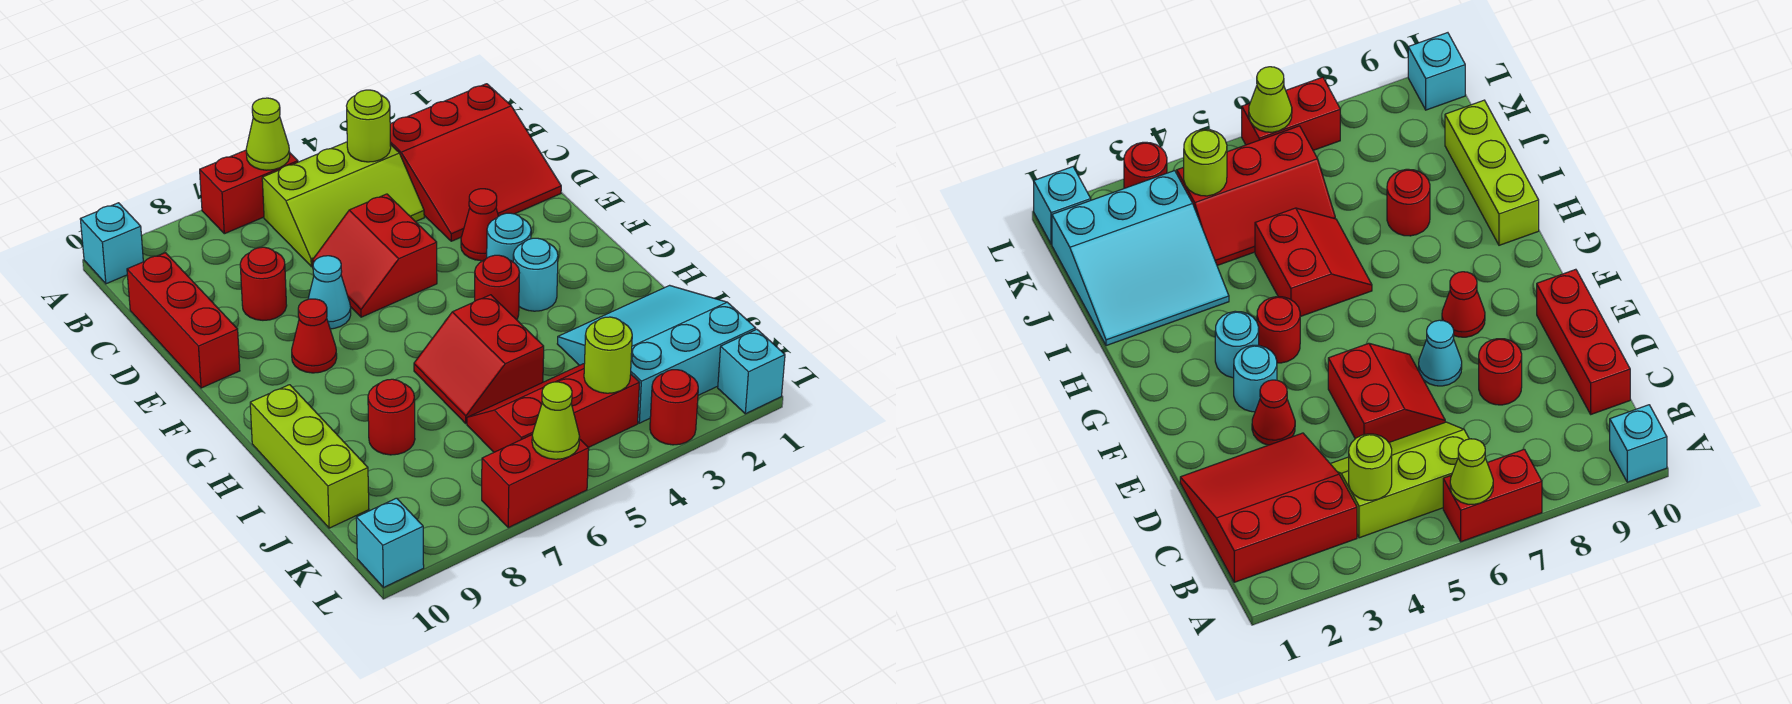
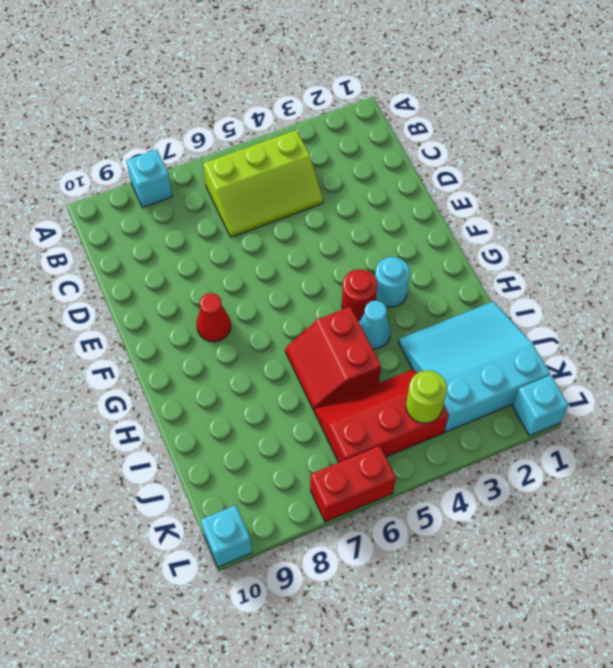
cyan brick A8 level 1 -> cyan brick A10 level 1
cyan cone H4 level 1 -> cyan cone E7 level 1
none -> red brick A6:A7 level 1
none -> red slope B1:D3 level 1 top B
none -> red brick C10:E10 level 1

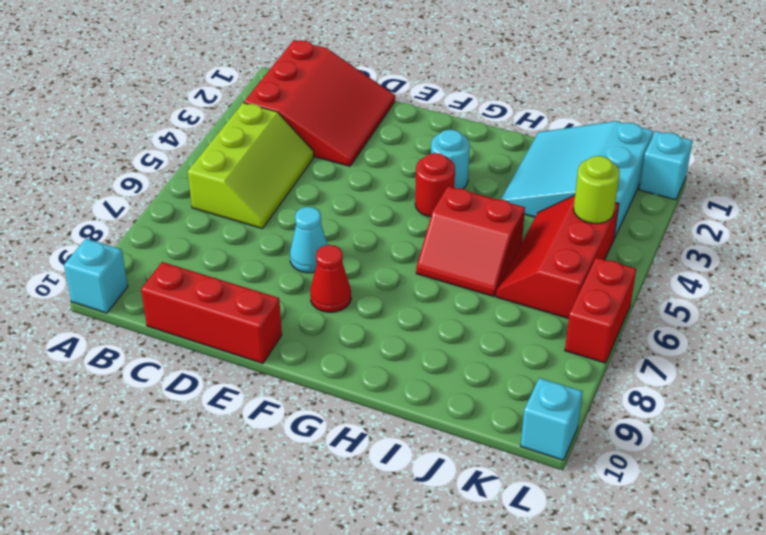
none -> red brick A6:A7 level 1
none -> red slope D5:E6 level 1 top 5
none -> red round brick D8 level 1

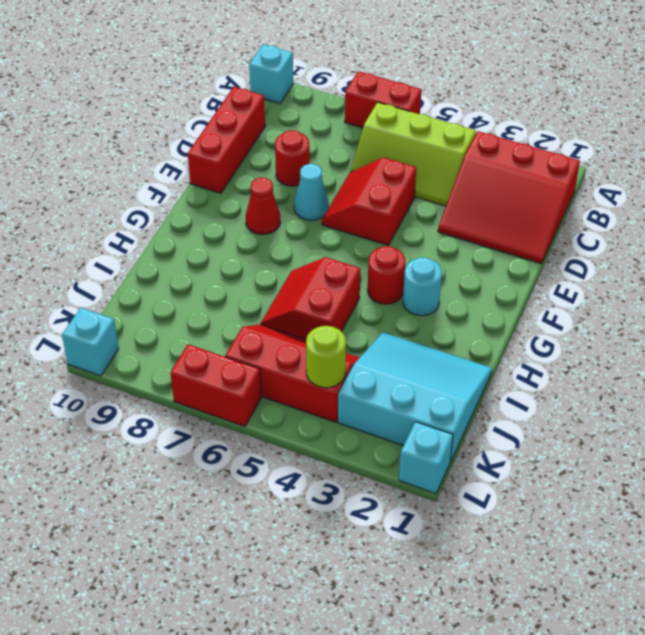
none -> red cone E3 level 1
none -> cyan round brick F3 level 1
none -> lime brick H10:J10 level 1

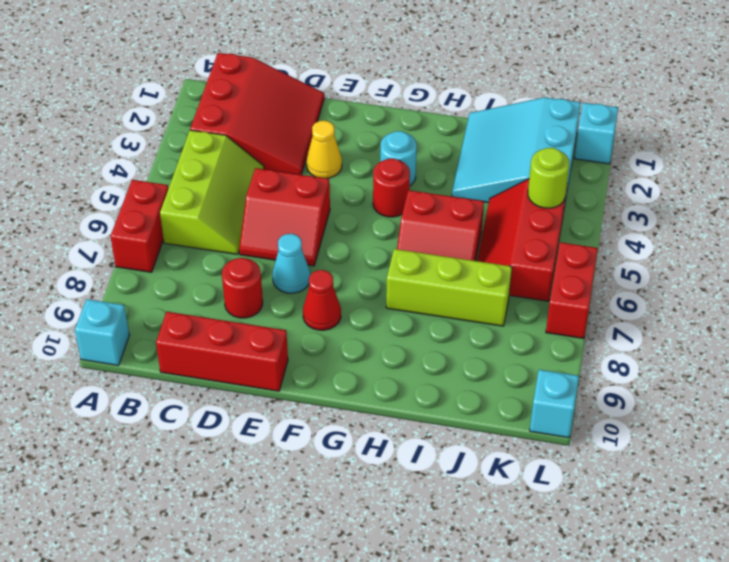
yellow cone E3 level 1 -> red cone E3 level 1
lime brick H7:J7 level 1 -> lime brick H10:J10 level 1
none -> cyan round brick F3 level 1
none -> red round brick I8 level 1
none -> red round brick L3 level 1

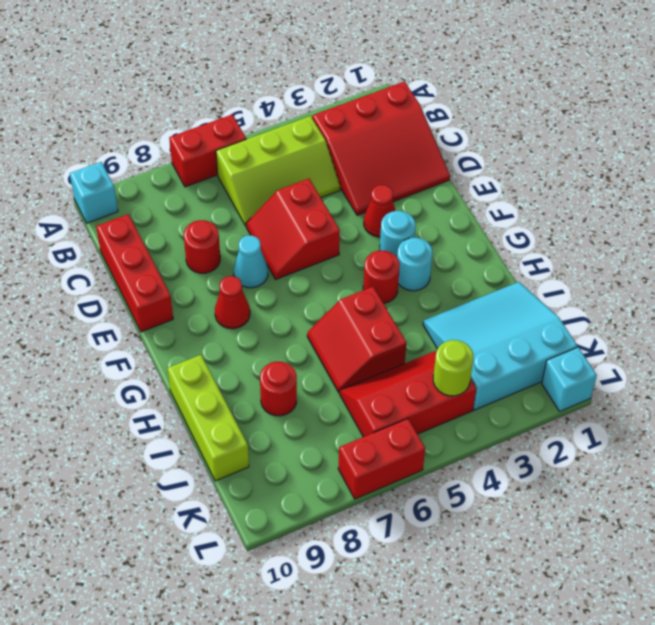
none -> red round brick L3 level 1
none -> cyan brick L10 level 1
none -> lime cone A6 level 2

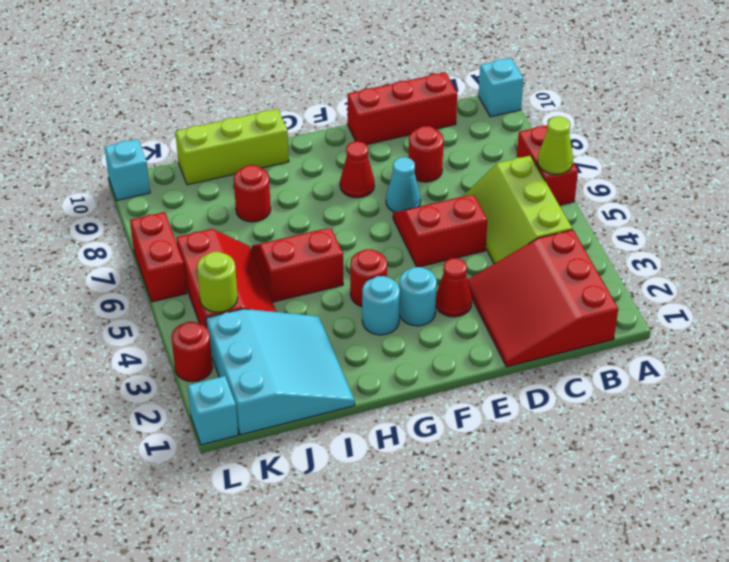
none -> lime round brick B4 level 2
none -> lime cone L6 level 2

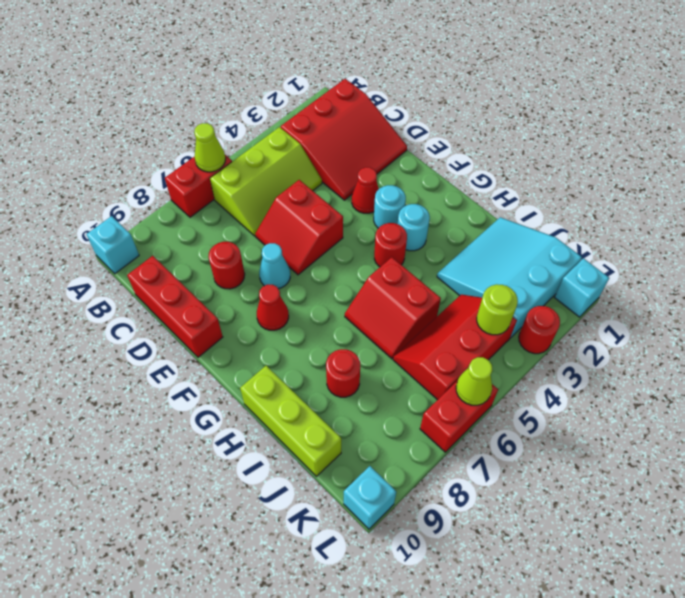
none -> lime round brick B4 level 2

